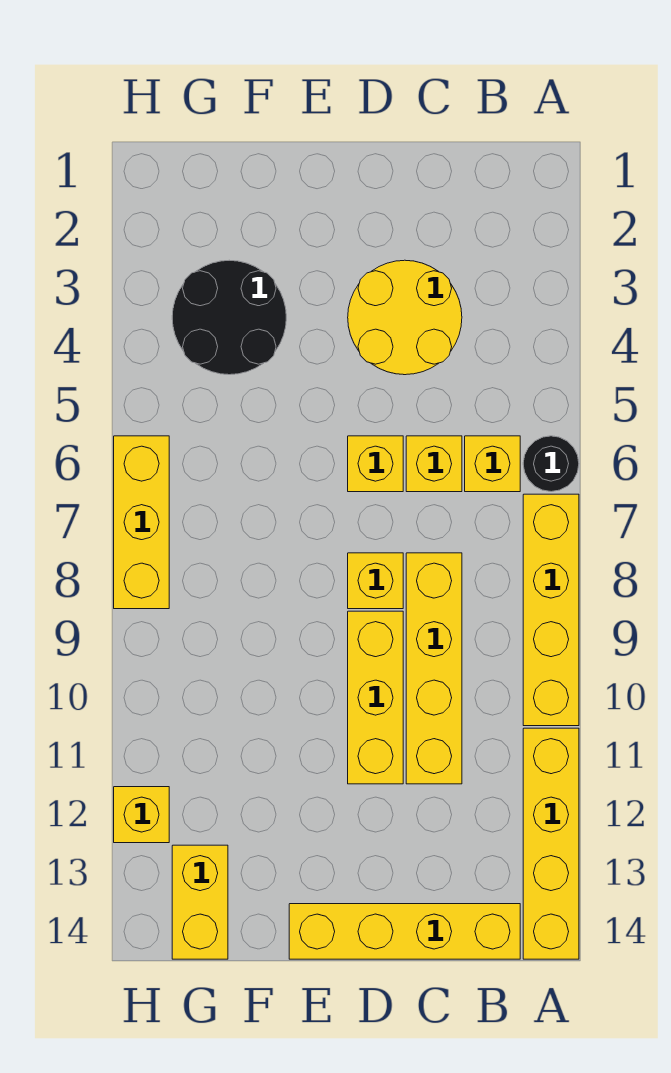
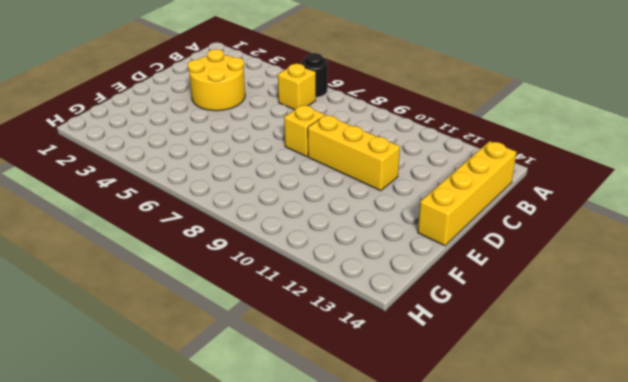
none -> yellow brick A7:A10 level 1
none -> yellow brick A11:A14 level 1
none -> yellow brick C6 level 1

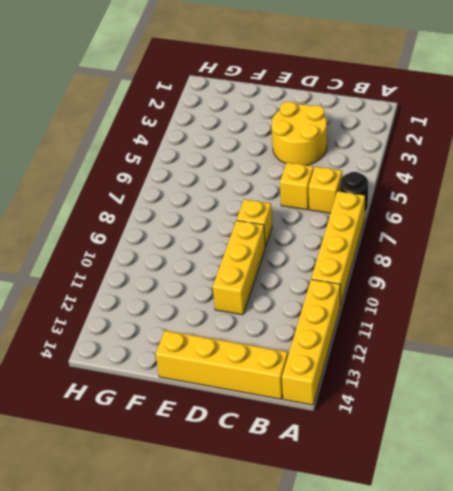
none -> yellow brick C8:C11 level 1
none -> yellow brick D6 level 1
none -> black round brick F3:G4 level 1

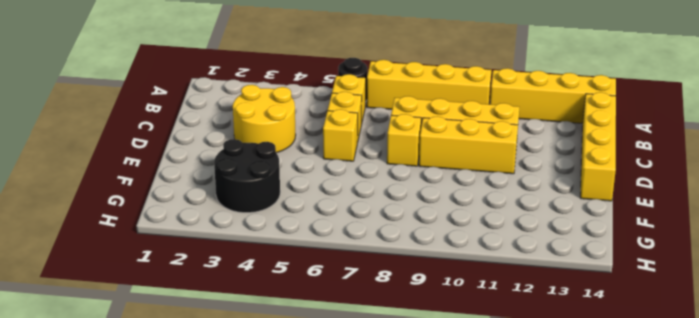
none -> yellow brick G13:G14 level 1
none -> yellow brick H6:H8 level 1
none -> yellow brick H12 level 1

